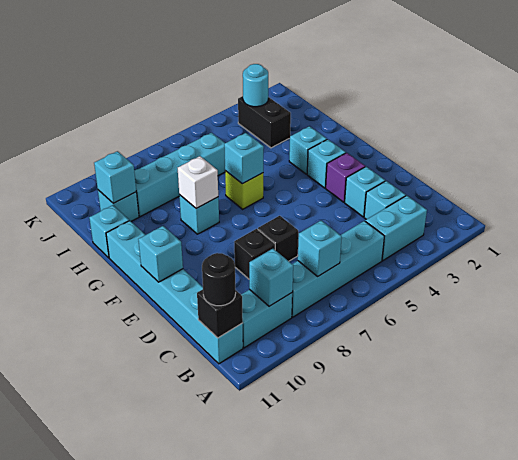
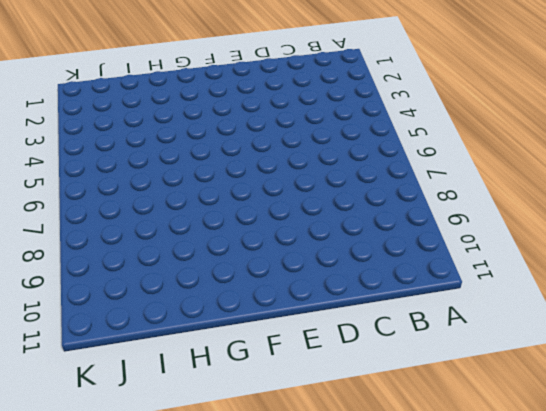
none -> cyan brick B3:B4 level 1
none -> cyan brick B5:B8 level 1
none -> cyan brick B9:B10 level 1

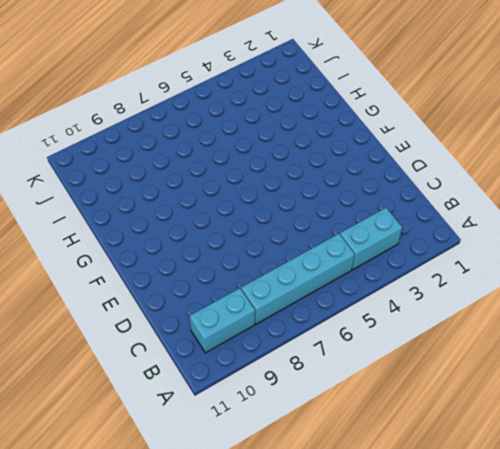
none -> cyan brick B11:G11 level 1
none -> cyan brick C3 level 1
none -> cyan brick D3 level 1

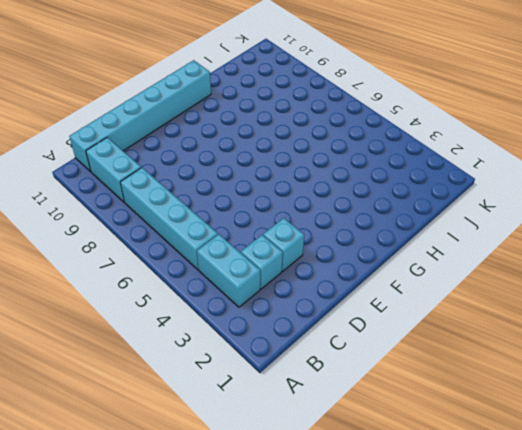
none -> black brick D7 level 1
none -> black brick D8 level 1
none -> purple brick E3 level 1

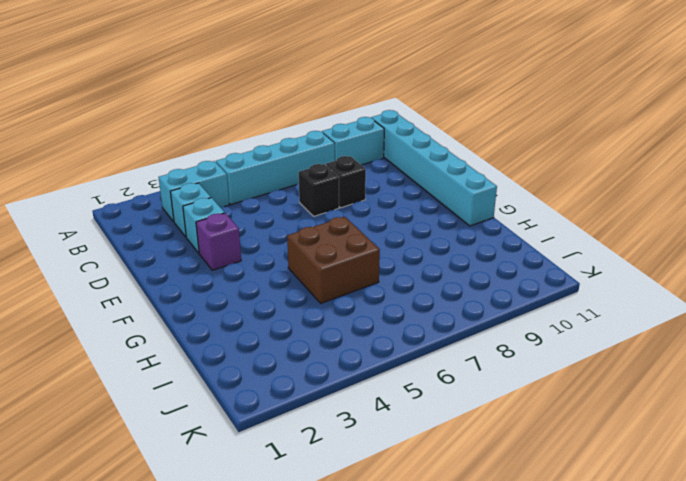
brown brick G5:H6 level 1 -> lime brick G6 level 1
none -> cyan brick F3 level 1
none -> cyan brick G3 level 1
none -> cyan brick G8 level 1

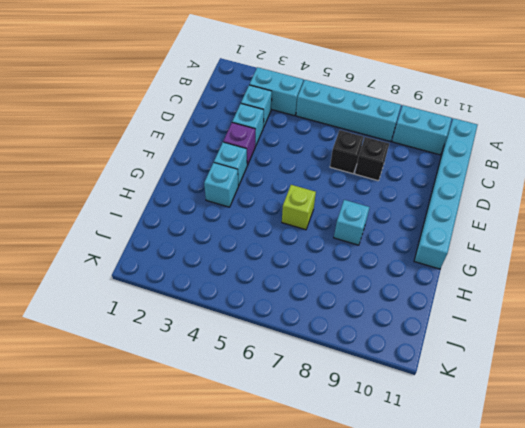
none -> cyan brick H11 level 1
none -> black brick I3:J3 level 1
none -> cyan brick I6:I9 level 1

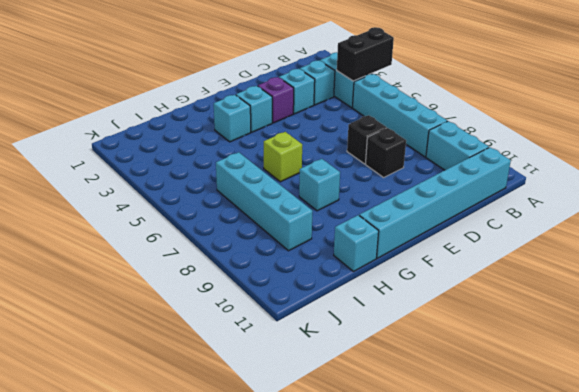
black brick A4:B4 level 2 -> black brick I3:J3 level 1
none -> cyan brick I10 level 1
none -> cyan brick B7 level 2
none -> cyan brick B9 level 2

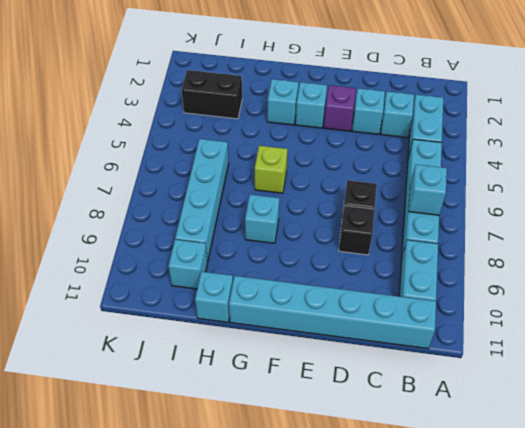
none -> cyan brick B9 level 2
none -> black brick B11 level 2
none -> cyan brick E11 level 2

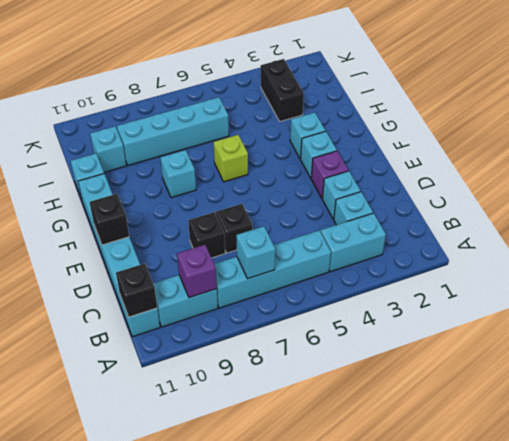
purple brick B9 level 2 -> cyan brick B9 level 2
black brick E11 level 2 -> cyan brick E11 level 2
none -> cyan brick G6 level 2
none -> white brick G8 level 2
none -> cyan brick I10 level 2

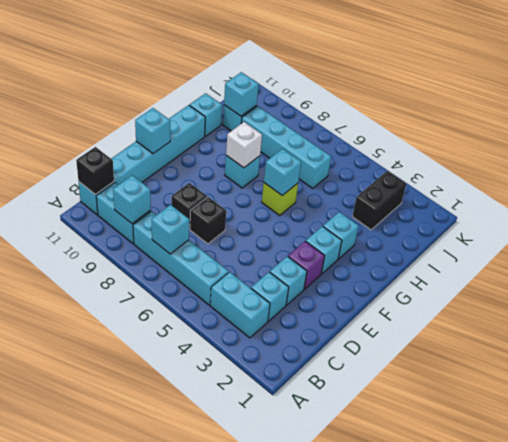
none -> cyan round brick J3 level 2
none -> black round brick B11 level 3

